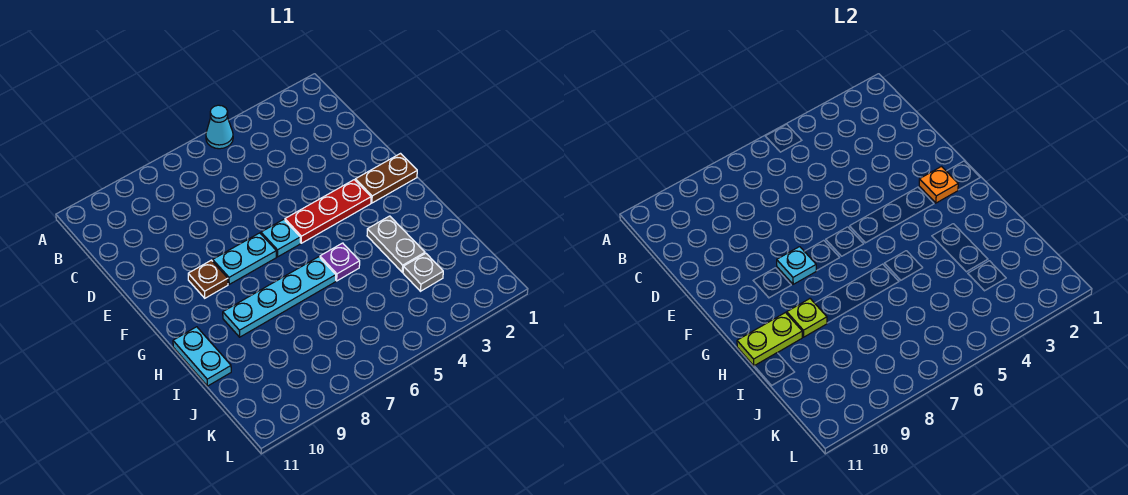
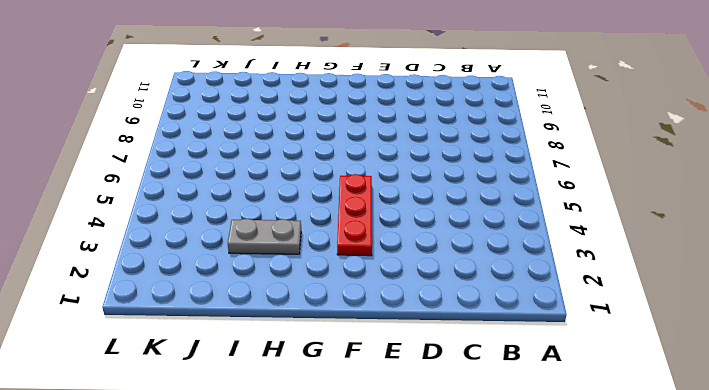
none -> cyan cone A5 level 1
none -> brown plate F1:F2 level 1
none -> cyan plate F6 level 1

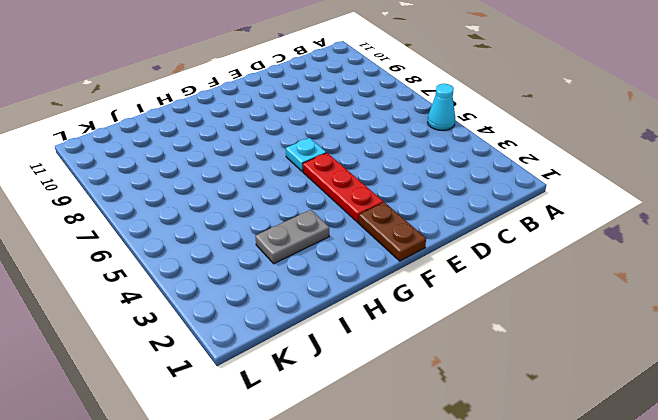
none -> cyan plate F7:F8 level 1
none -> brown plate F9 level 1
none -> purple plate H5 level 1

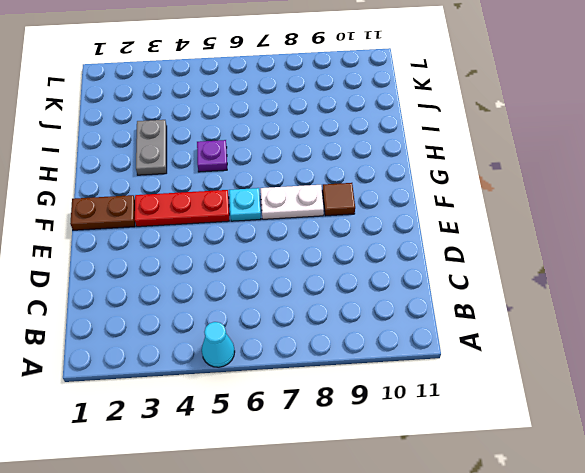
white plate F7:F8 level 1 -> cyan plate F7:F8 level 1
brown tile F9 level 1 -> brown plate F9 level 1
none -> cyan plate H6:H9 level 1
none -> cyan plate H11:I11 level 1
none -> grey plate J3 level 1

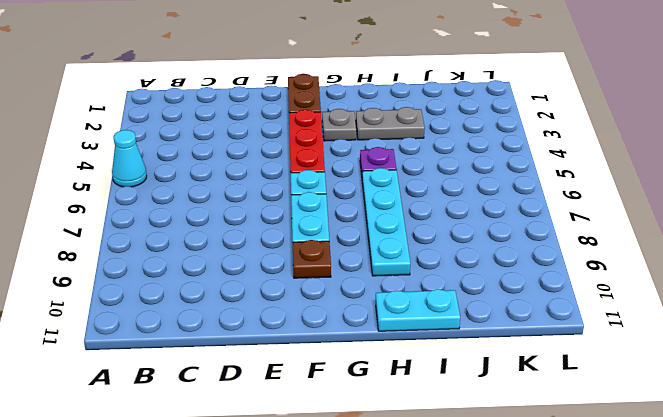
grey plate G3 level 1 -> grey plate J3 level 1
none -> orange plate F2 level 2
none -> cyan plate F8 level 2
none -> lime plate H9 level 2

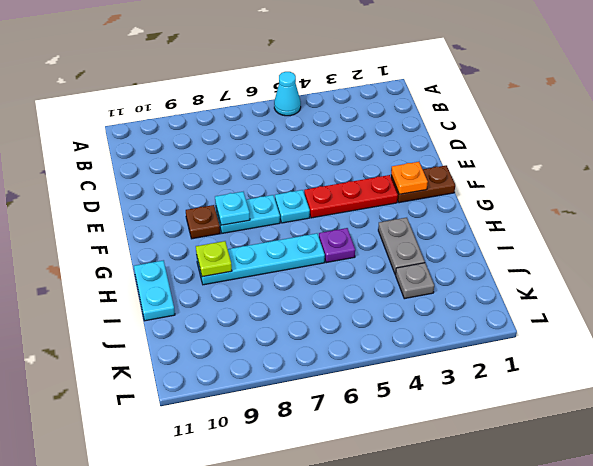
none -> lime plate H10:H11 level 2

